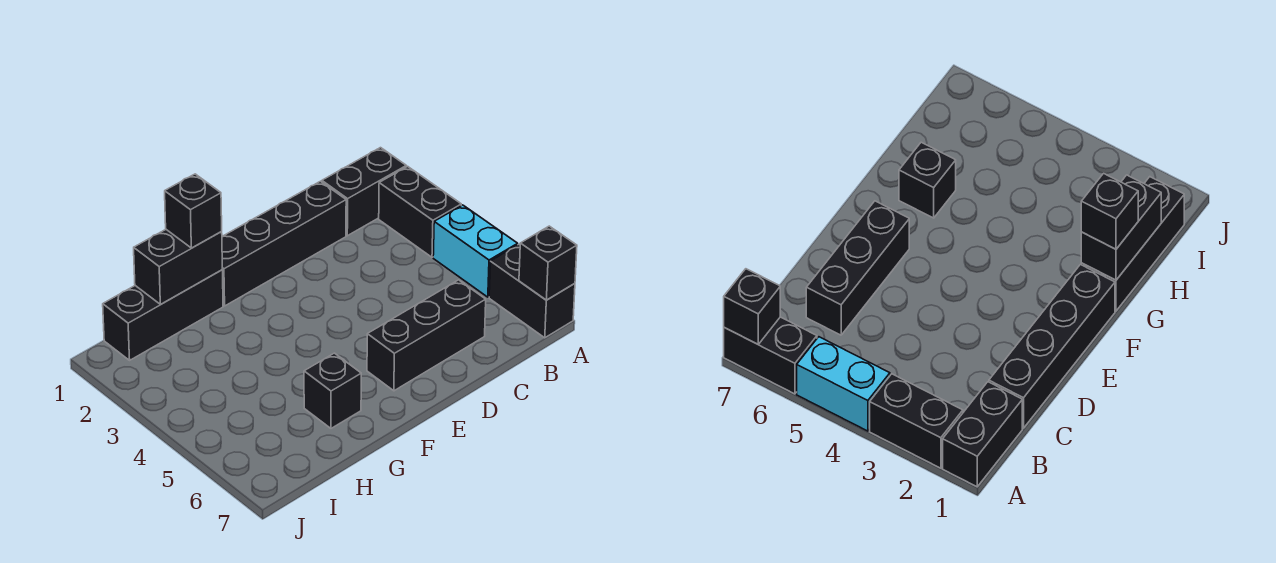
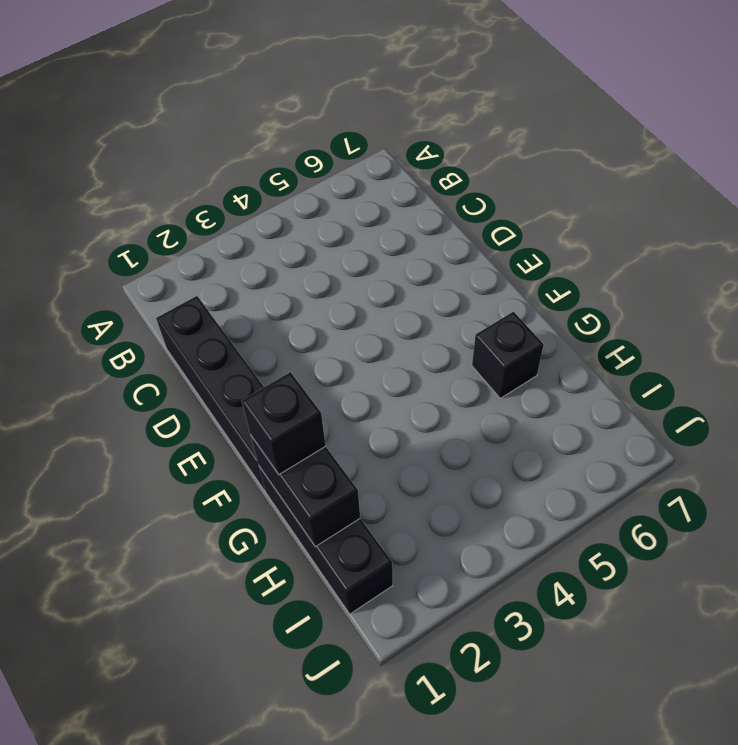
none -> black brick A1:B1 level 1
none -> black brick A2:A3 level 1

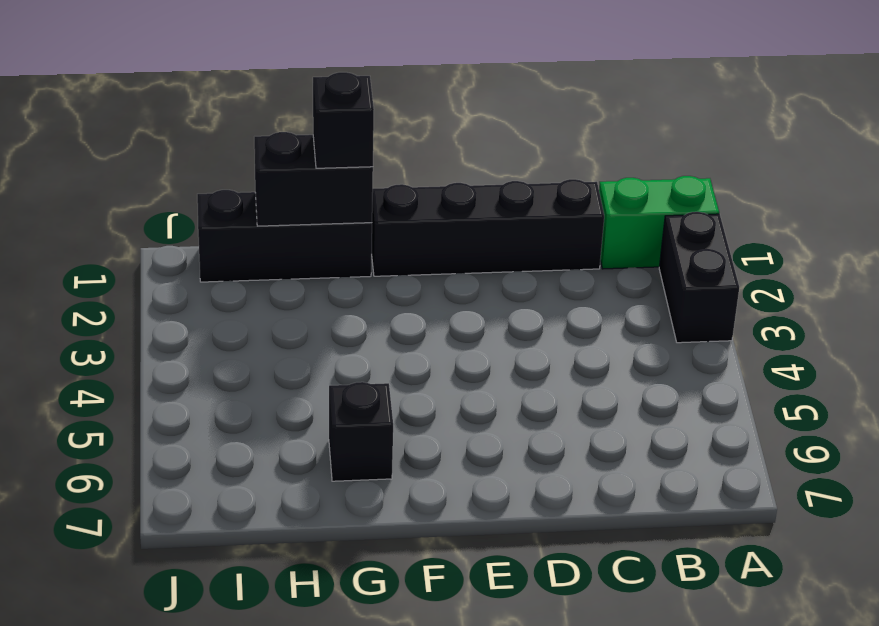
green brick A1:B1 level 1 -> black brick A1:B1 level 1
none -> cyan brick A4:A5 level 1
none -> black brick A6:A7 level 1

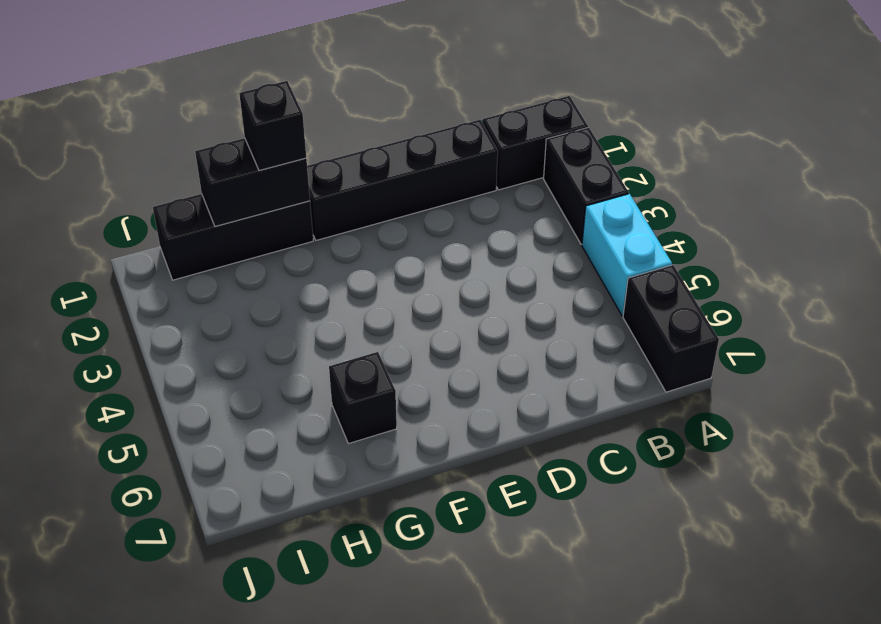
none -> black brick C6:E6 level 1
none -> black brick A7 level 2

